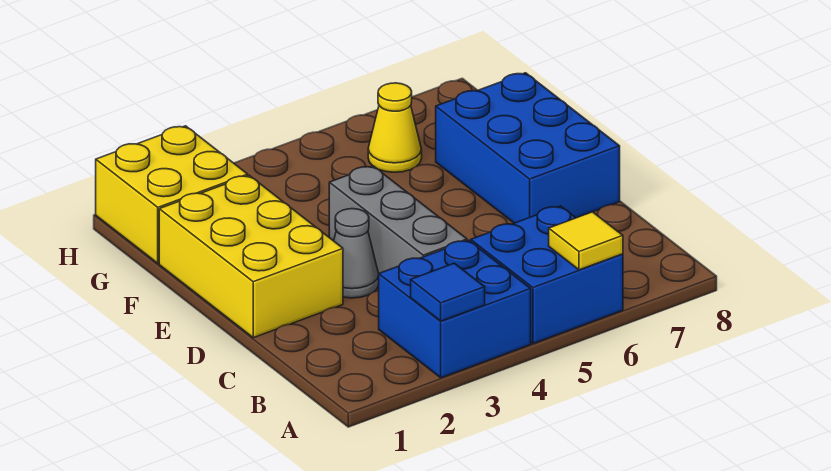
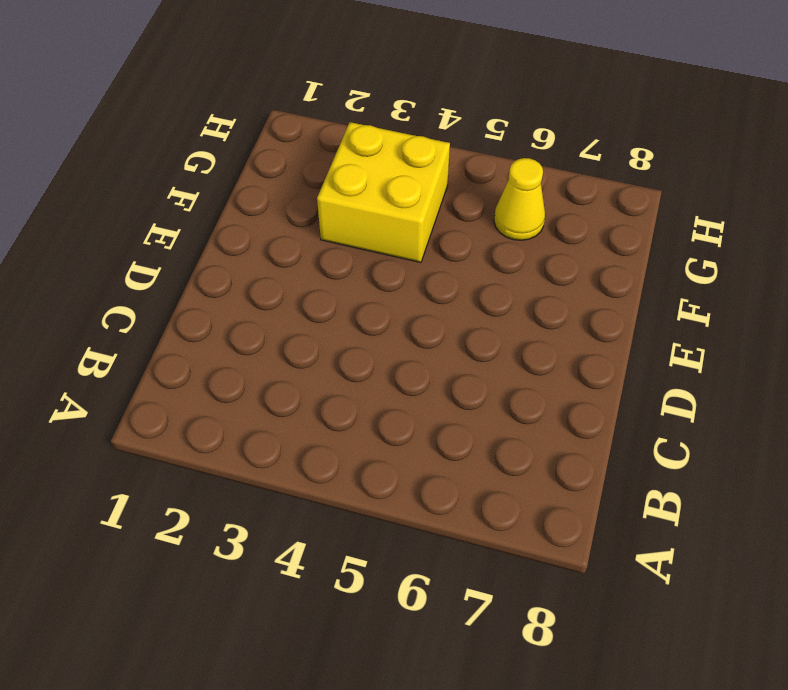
yellow brick F3:G4 level 1 -> yellow brick G1:H2 level 1
none -> blue brick A3:B4 level 1
none -> blue brick A5:B6 level 1

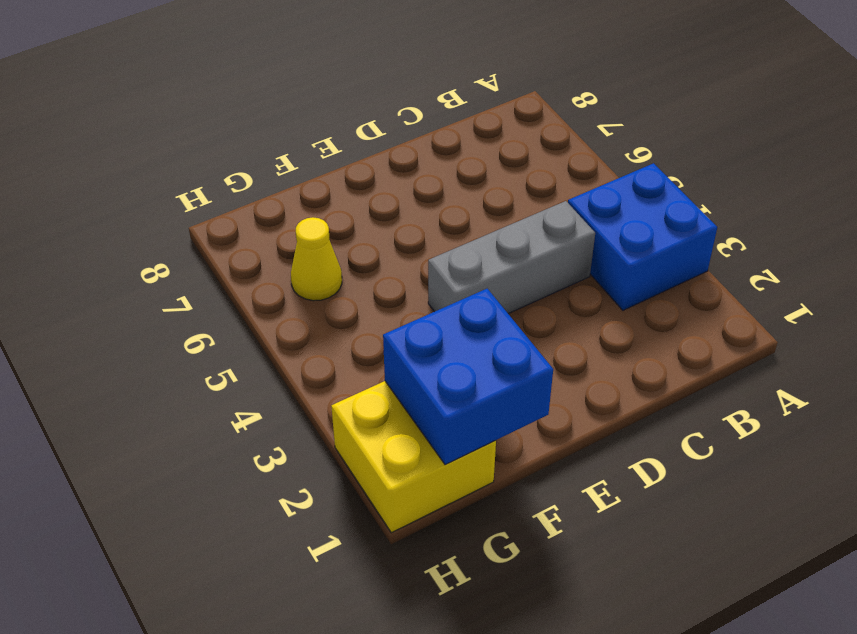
blue brick F1:G2 level 2 -> blue brick A5:B6 level 1
none -> yellow brick D1:F2 level 1
none -> grey cone D3 level 1

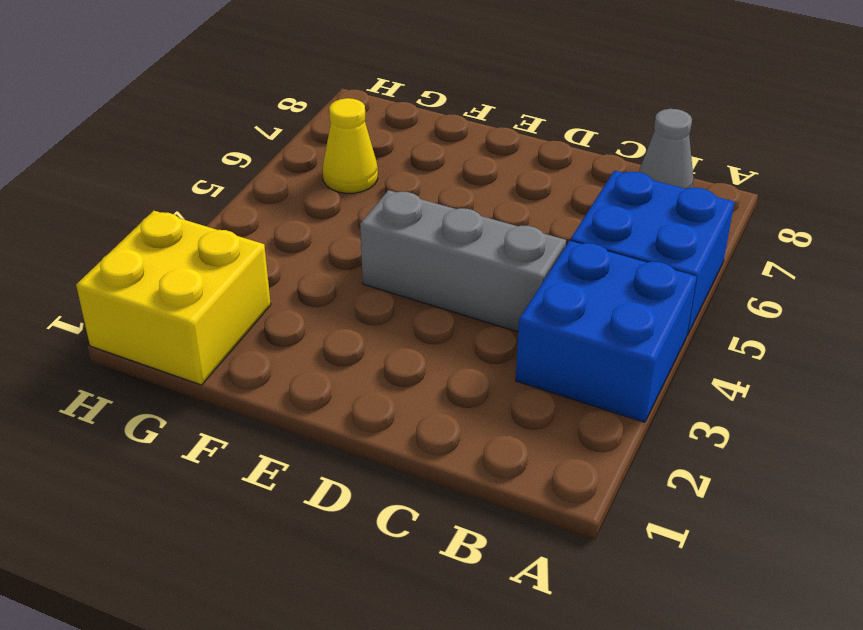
grey cone B8 level 1 -> grey cone D3 level 1
none -> yellow brick D1:F2 level 1
none -> blue brick D7:F8 level 1

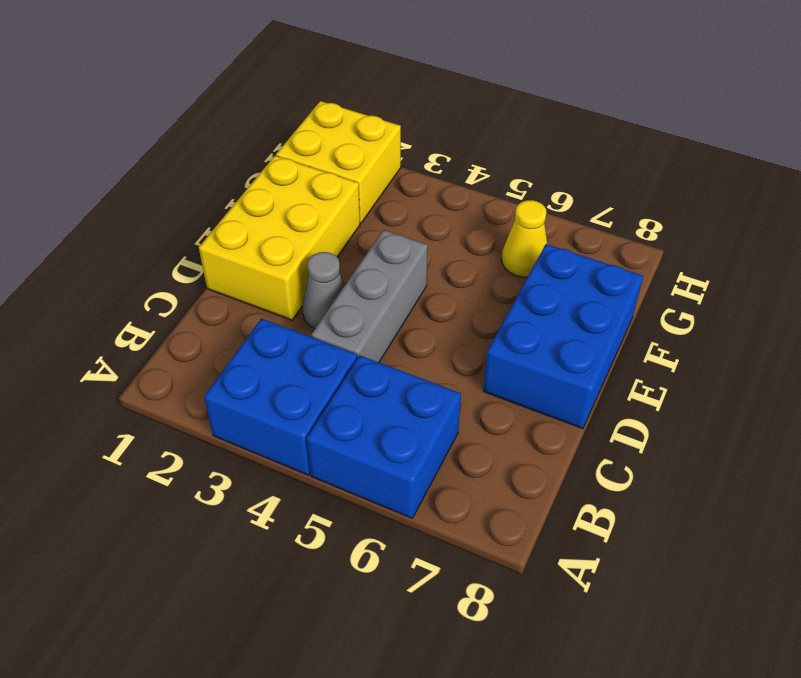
none -> blue tile A3 level 2
none -> yellow tile A6 level 2

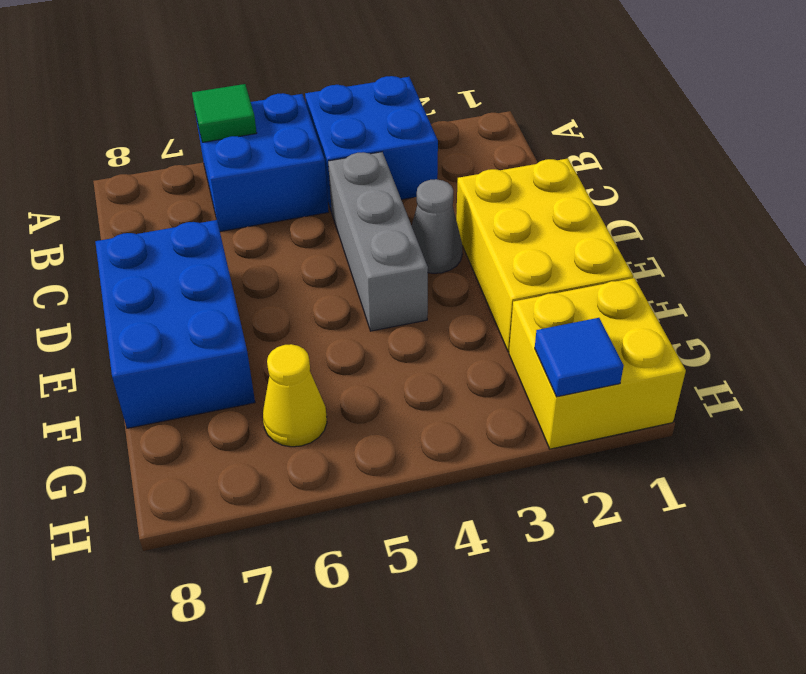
green tile A6 level 2 -> yellow tile A6 level 2
blue tile H2 level 2 -> blue tile A3 level 2

